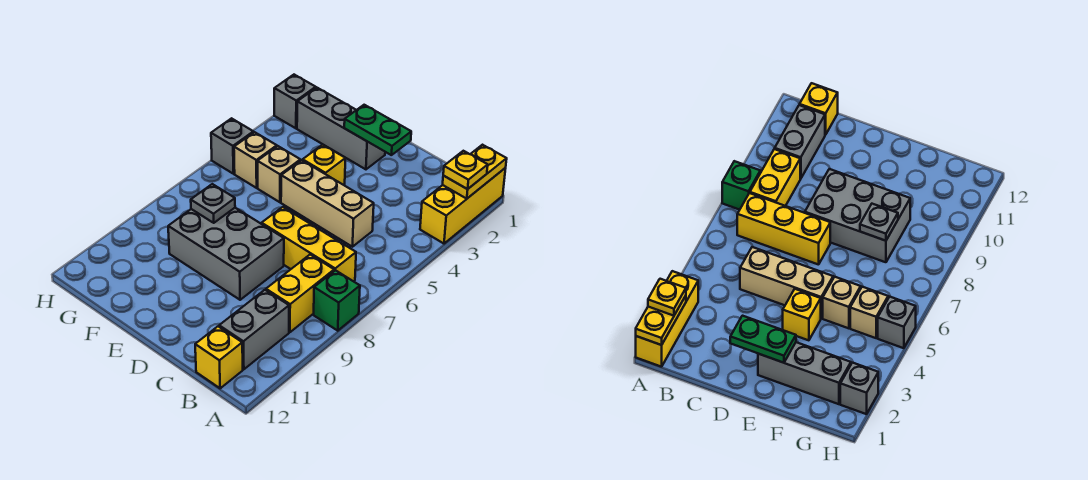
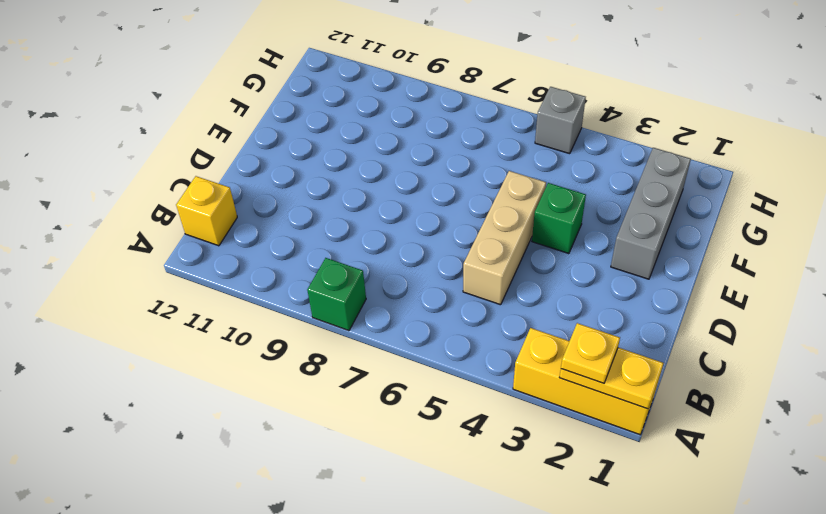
green brick E4 level 1 -> yellow brick E4 level 1
none -> yellow brick B7:D7 level 1
none -> yellow brick B8:B9 level 1
none -> grey brick B10:B11 level 1

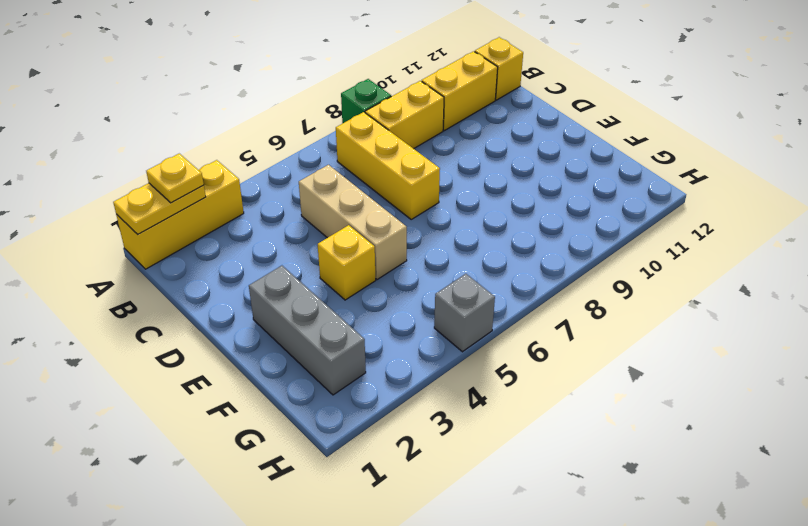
yellow brick B10:B11 level 1 -> grey brick B10:B11 level 1
none -> grey brick D8:F9 level 1
none -> tan brick F5 level 1
none -> tan brick G5 level 1

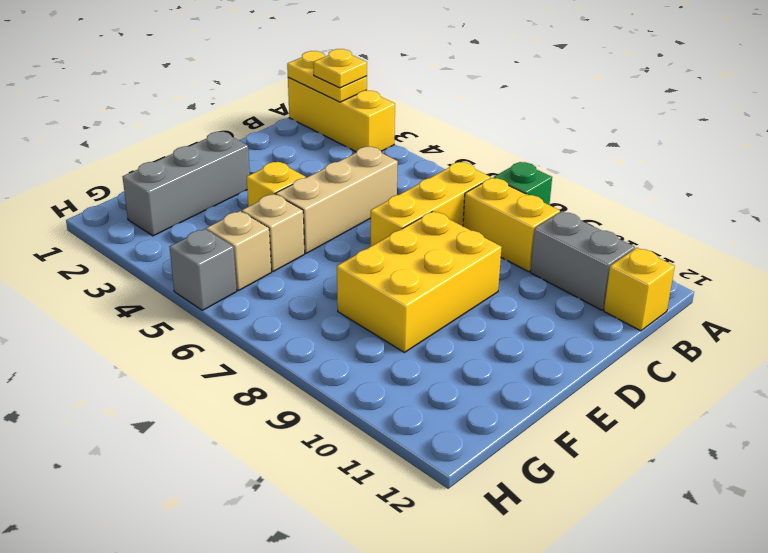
yellow brick D8:F9 level 1 -> grey brick D8:F9 level 1
none -> grey brick H2 level 1
none -> green plate D2:E2 level 2
none -> grey plate F8 level 2

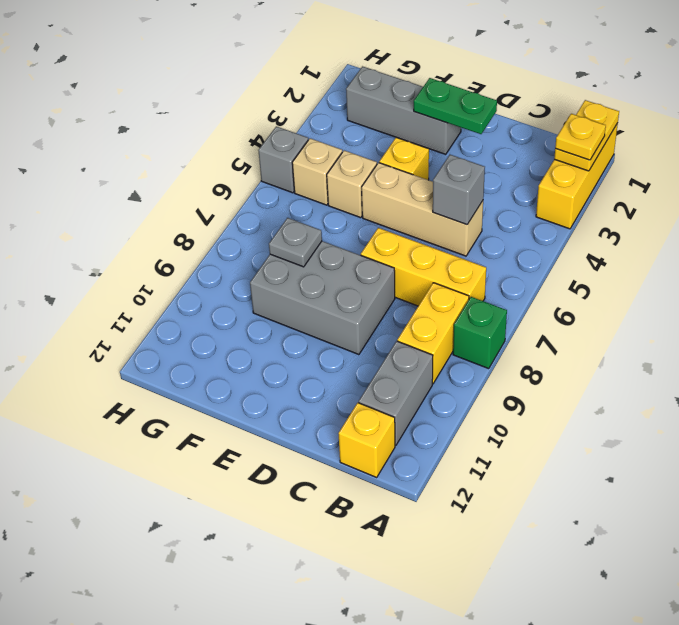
grey brick C5 level 2 -> grey brick H2 level 1

